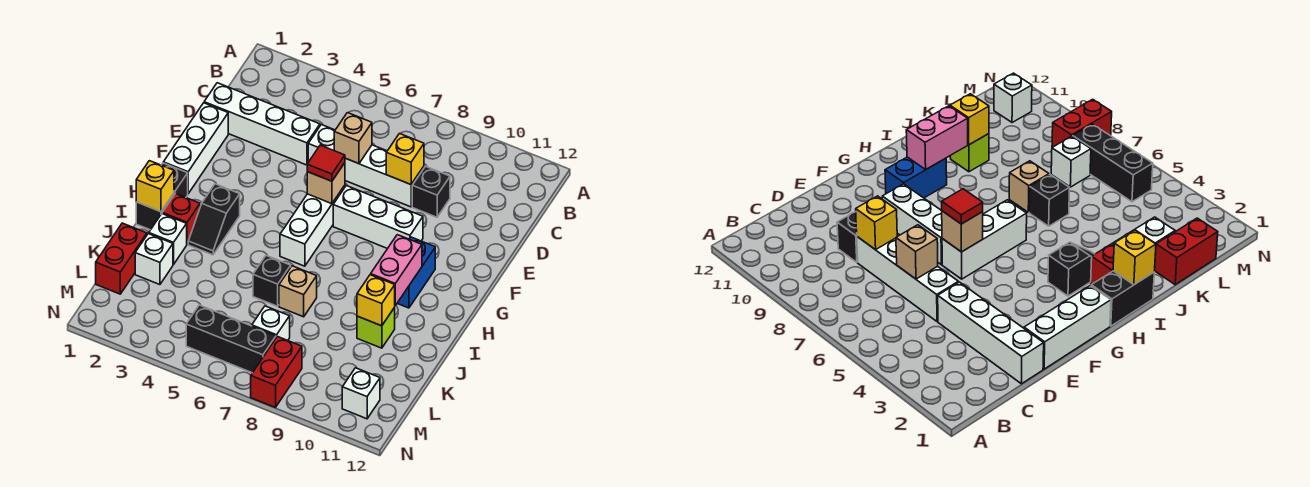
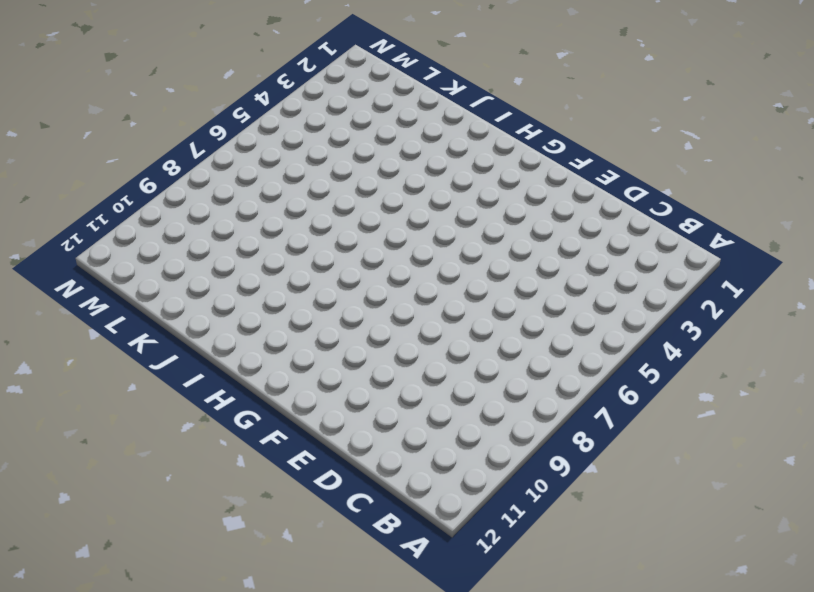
none -> white brick D1:D4 level 1
none -> white brick D5:D8 level 1
none -> black brick D9 level 1

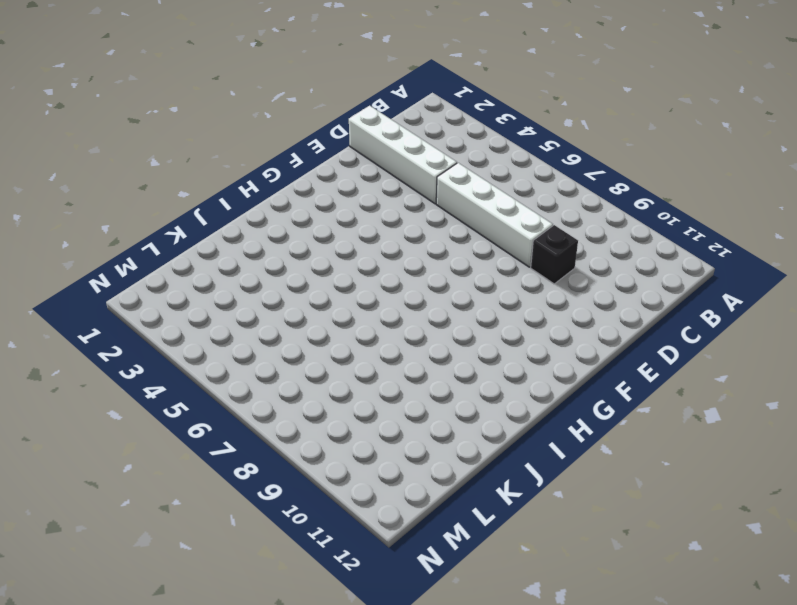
none -> white brick E1:G1 level 1
none -> white brick F6:H6 level 1
none -> white brick F7:F9 level 1

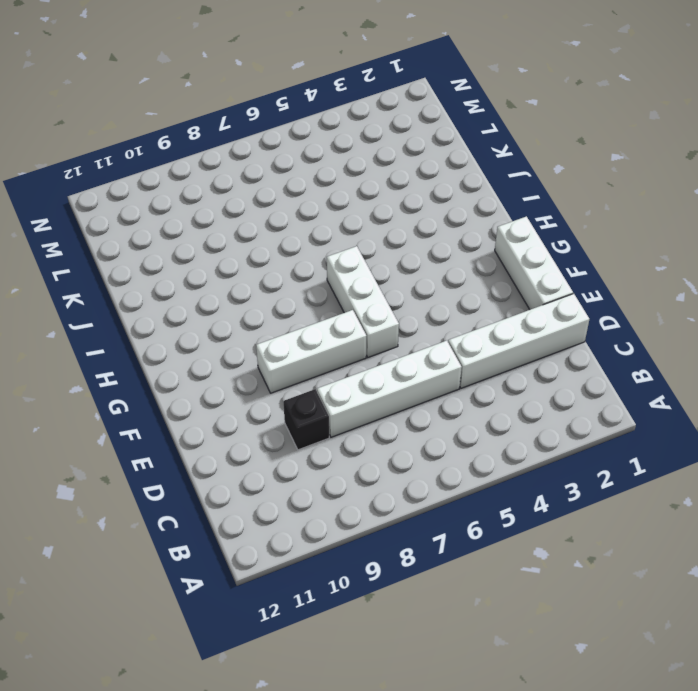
none -> blue brick G10:H10 level 1
none -> black brick H1:I1 level 1
none -> black slope H3:I3 level 1 top H

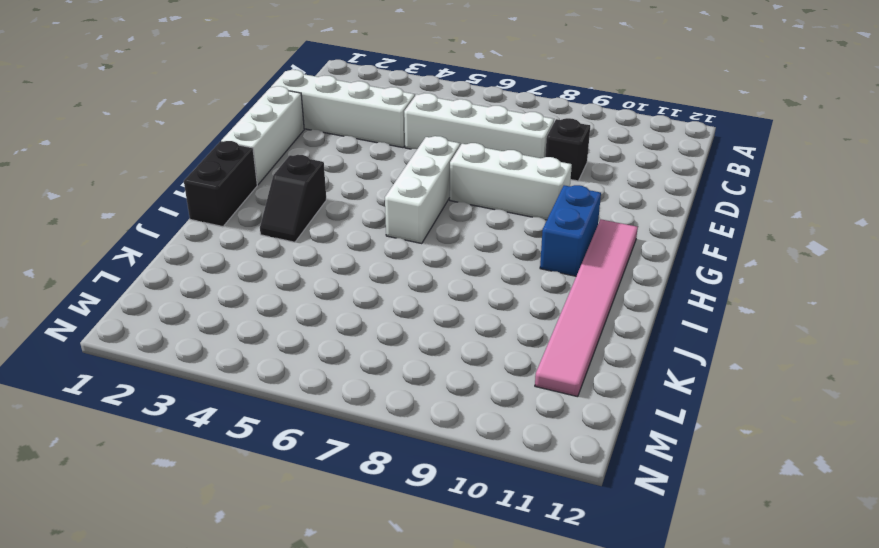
pink tile G11:L11 level 1 -> none
none -> red brick I2 level 1
none -> white brick J2 level 1
none -> black brick J6 level 1

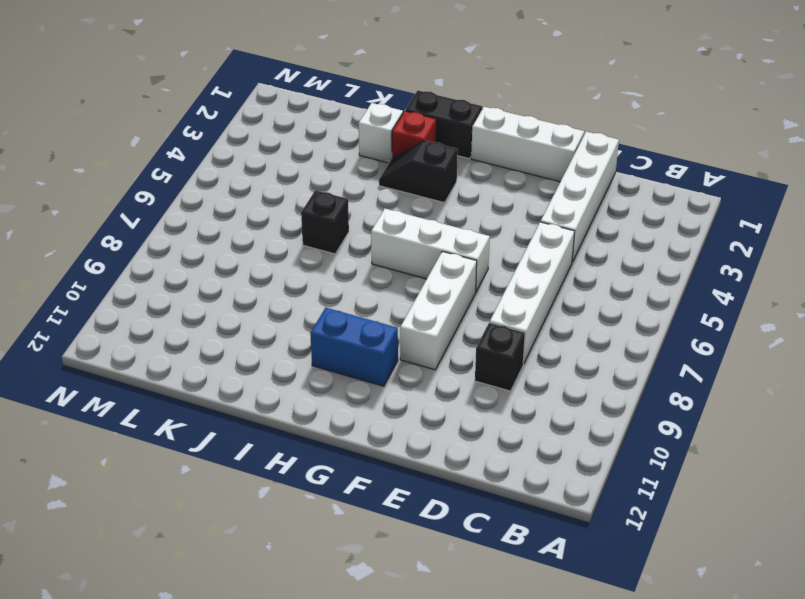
none -> tan brick J7 level 1
none -> lime brick J10 level 1
none -> red brick K1:L1 level 1

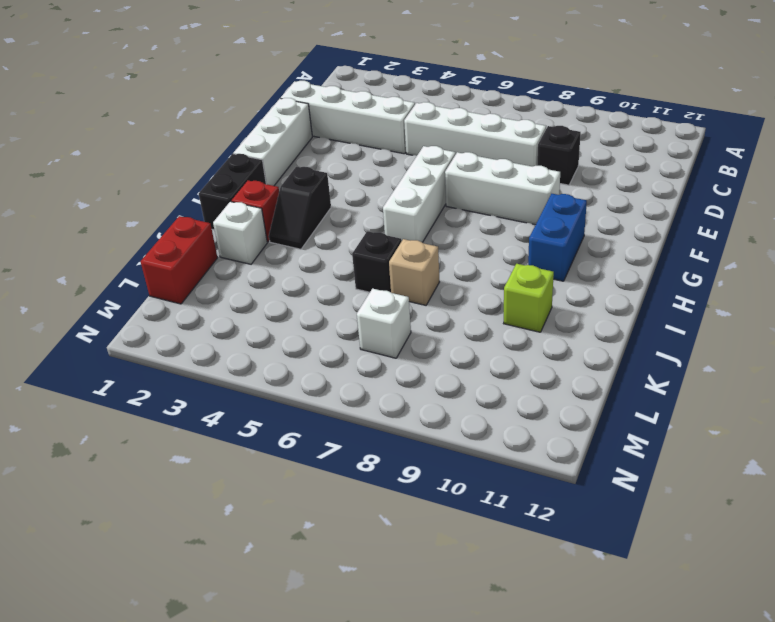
none -> white brick K2 level 1
none -> black brick M5:M7 level 1
none -> red brick M8:N8 level 1

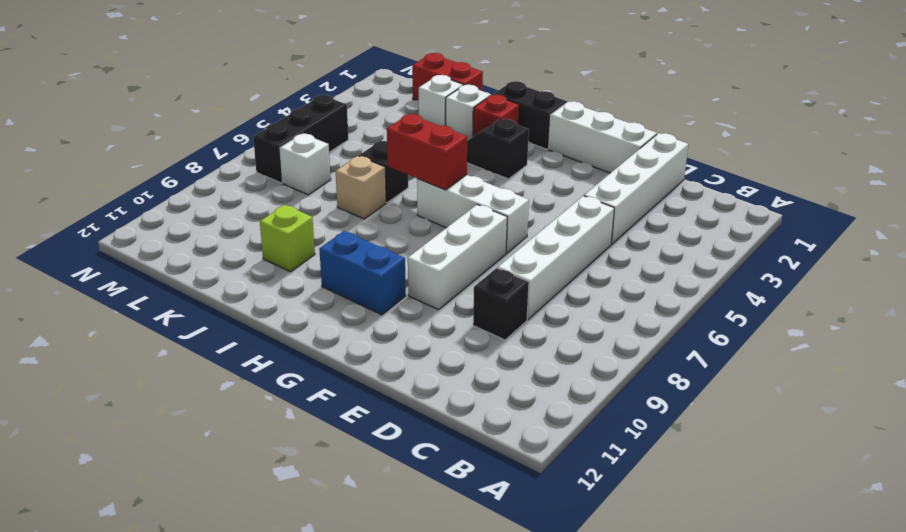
red brick H6:I6 level 2 -> red brick M8:N8 level 1
none -> white brick M11 level 1
none -> tan brick D6 level 2
none -> yellow brick D8 level 2

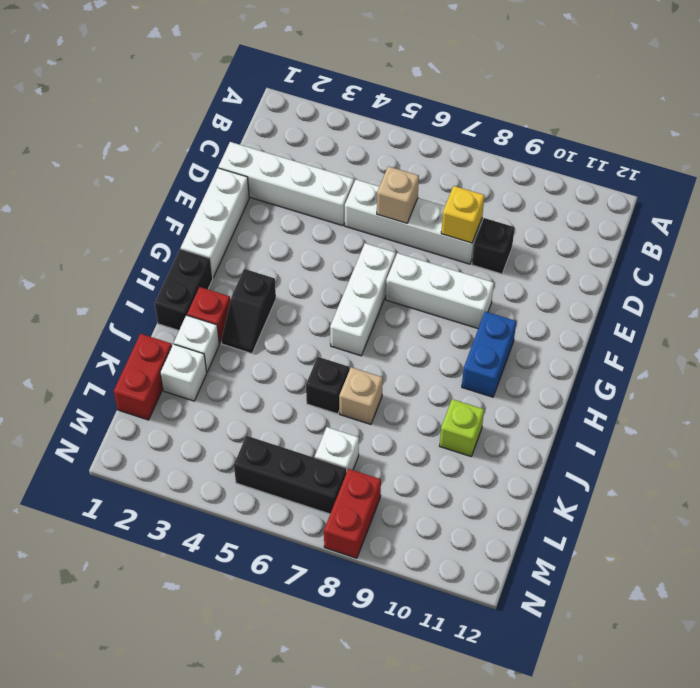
none -> white brick M11 level 1
none -> tan brick F6 level 2
none -> pink brick H10:I10 level 2

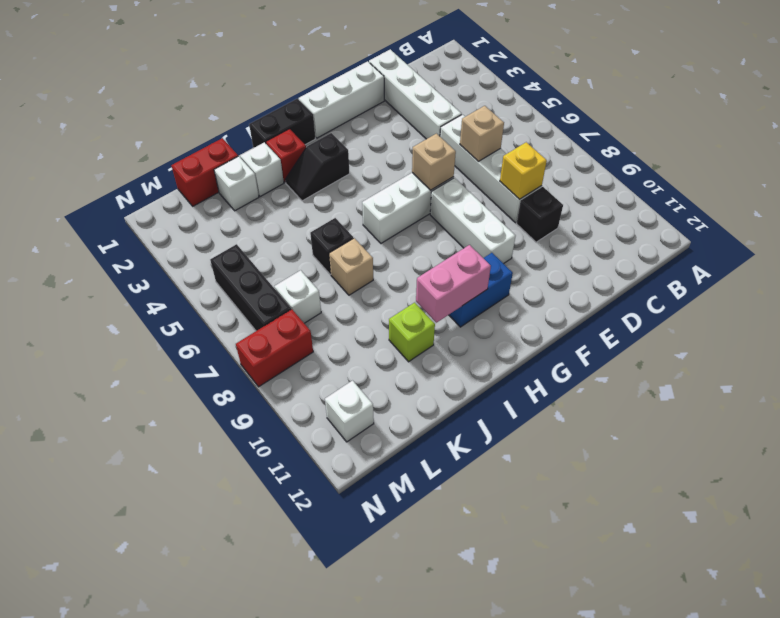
none -> yellow brick I1 level 2
none -> yellow brick J10 level 2
none -> red tile F6 level 3

